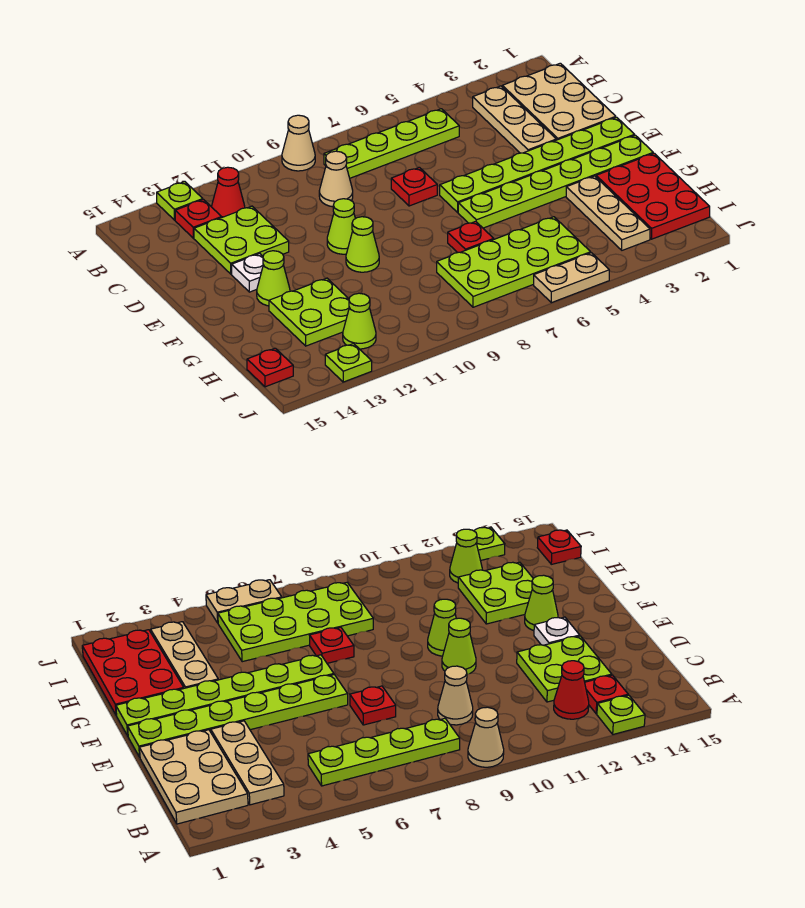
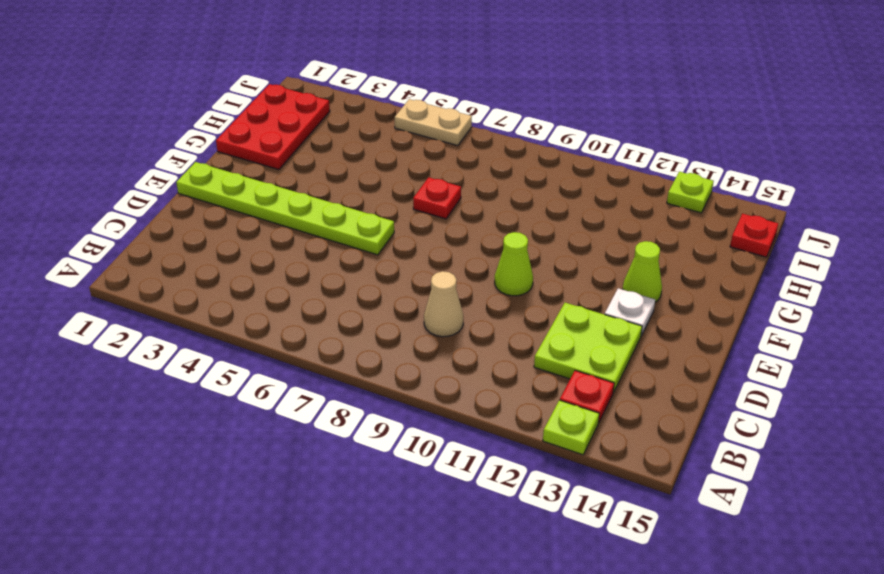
none -> tan cone A9 level 1
none -> tan plate B1:D2 level 1
none -> tan plate B3:D3 level 1

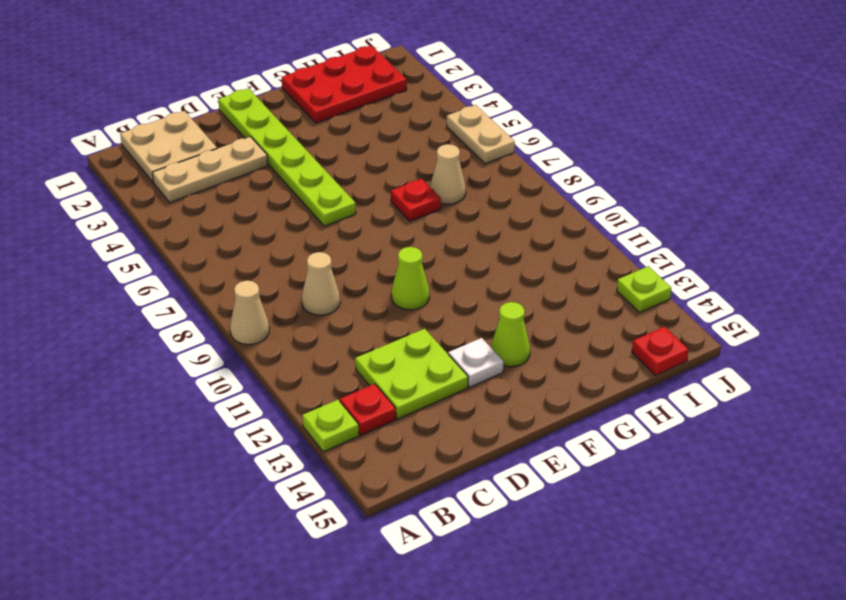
tan plate B1:C2 level 1 -> tan plate B1:D2 level 1
tan cone H7 level 1 -> lime plate H5:I8 level 1
none -> lime plate B5:B8 level 1
none -> red cone B12 level 1
none -> red plate D7 level 1

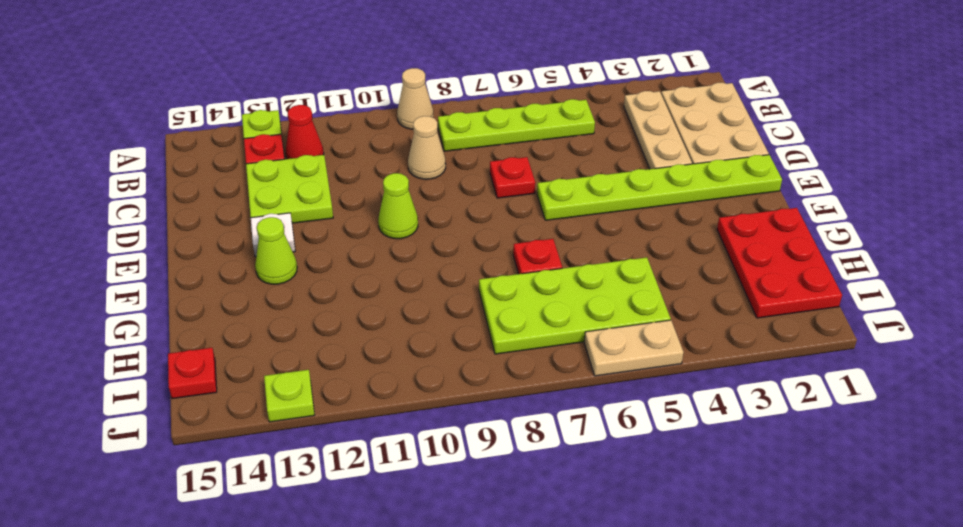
none -> lime plate F1:F6 level 1
none -> lime cone F10 level 1
none -> tan plate G3:I3 level 1

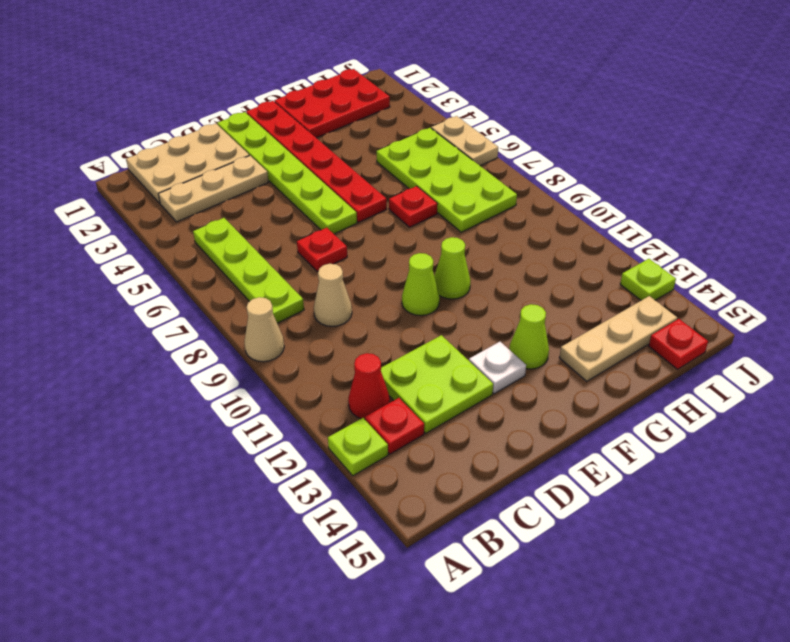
red plate F1:F6 level 1 -> lime plate F1:F6 level 1
tan plate G14:I14 level 1 -> tan plate G3:I3 level 1
none -> lime plate G12:H13 level 1
none -> lime cone I12 level 1

